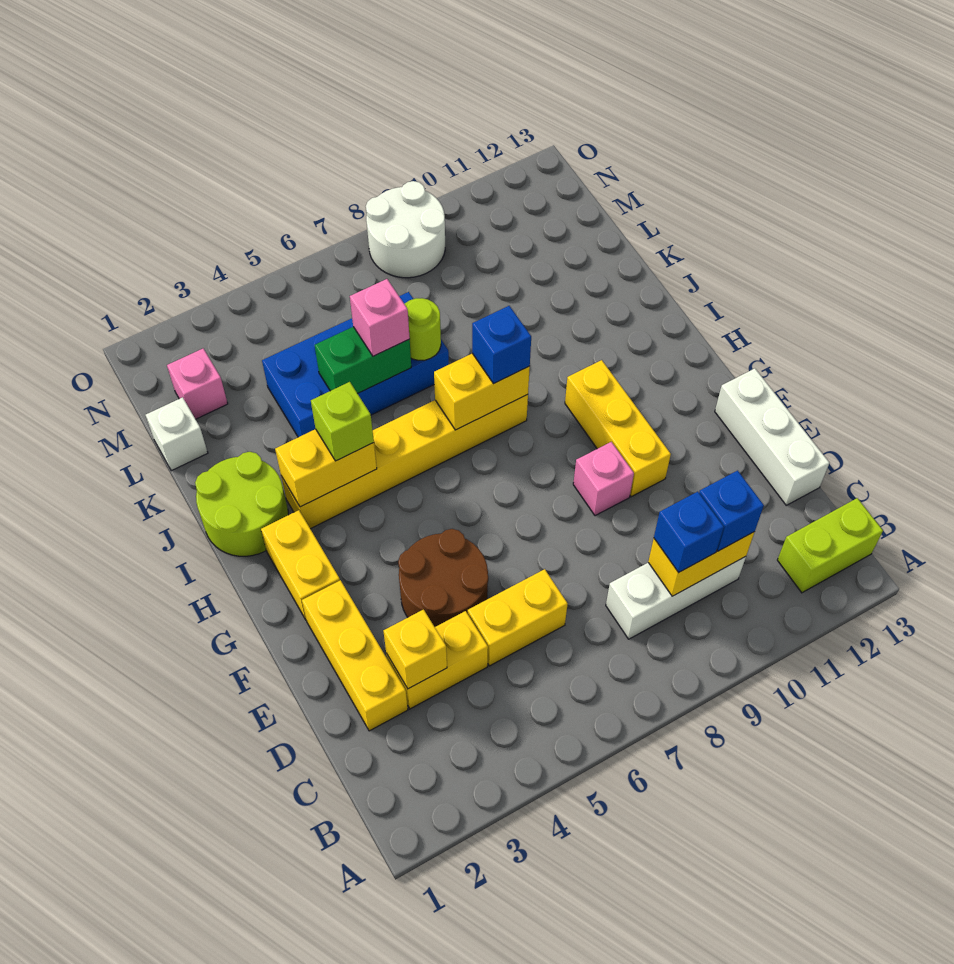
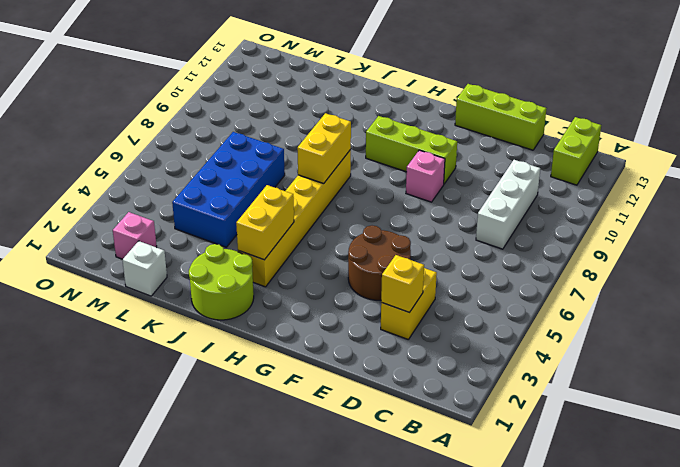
lime brick D13:F13 level 1 -> white brick D13:F13 level 1
lime brick F10:H10 level 1 -> yellow brick F10:H10 level 1
none -> yellow brick D2:F2 level 1
none -> yellow brick D5:D6 level 1
none -> yellow brick G2:H2 level 1

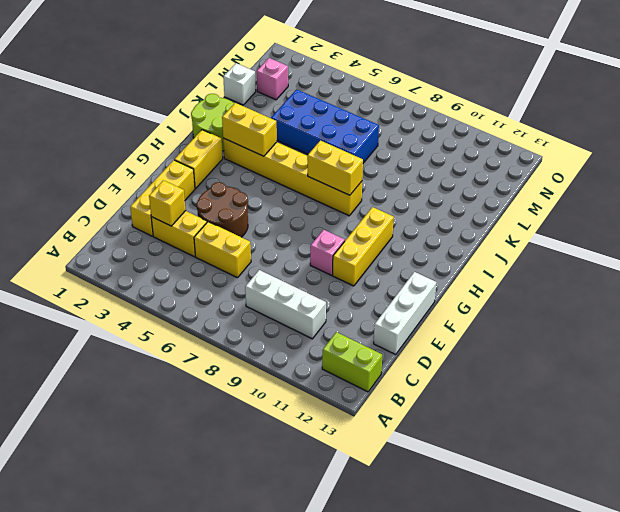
none -> white round brick N8:O9 level 1
none -> yellow brick C9:C10 level 2
none -> green brick K5:K6 level 2

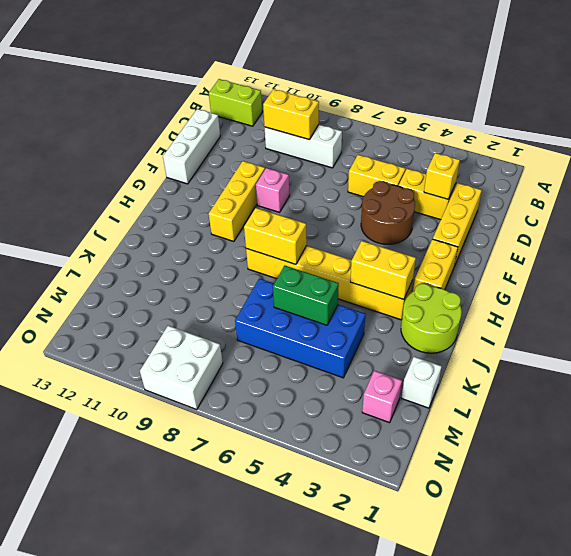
white brick N8:O9 level 1 -> white round brick N8:O9 level 1
none -> lime round brick K7 level 2
none -> blue brick C9 level 3
none -> blue brick C10 level 3

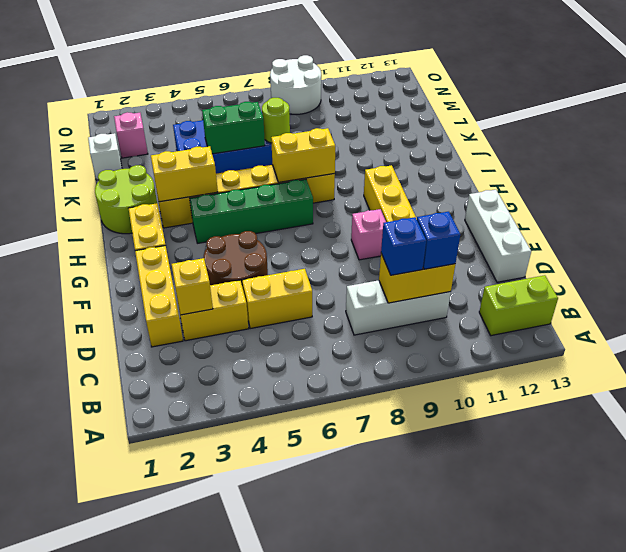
green brick H4:H7 level 1 -> none
none -> lime brick I4 level 3
none -> blue brick I8 level 3
none -> pink brick K6 level 3

